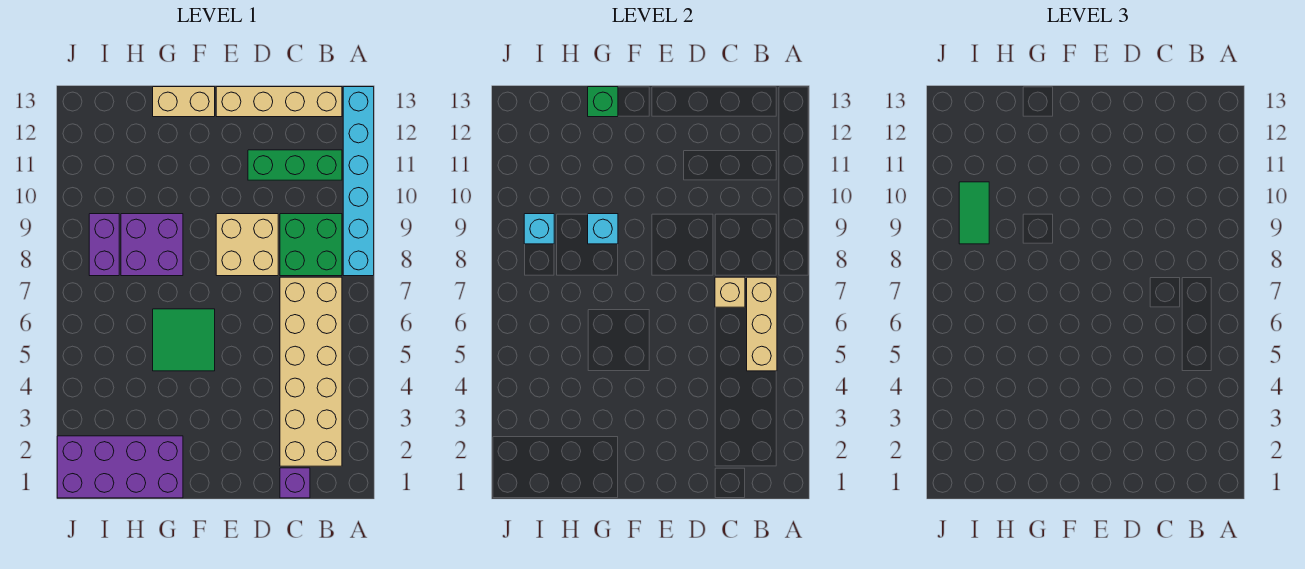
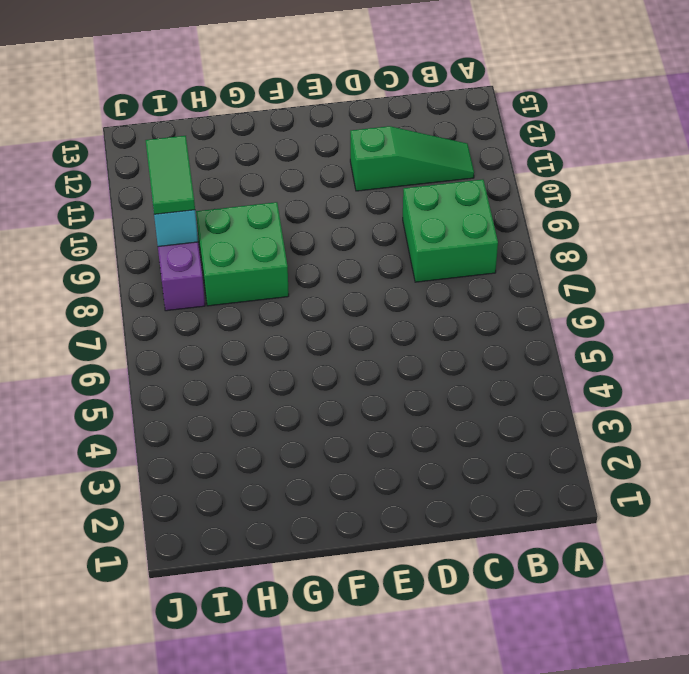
green slope B11:D11 level 1 top D -> green brick B11:D11 level 1
green brick G8:H9 level 1 -> purple brick G8:H9 level 1
none -> cyan brick A8:A13 level 1
none -> tan brick B2:C7 level 1
none -> tan brick B13:E13 level 1

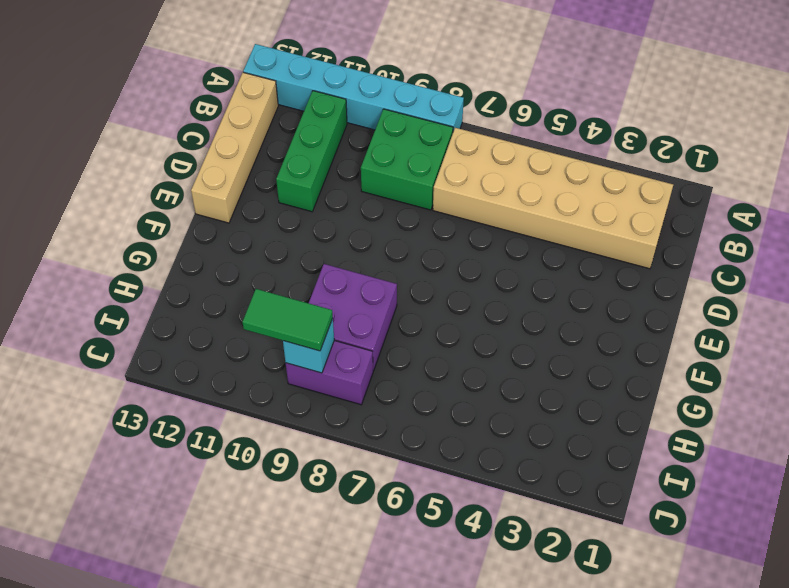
none -> purple brick C1 level 1
none -> tan brick D8:E9 level 1
none -> green tile F5:G6 level 1

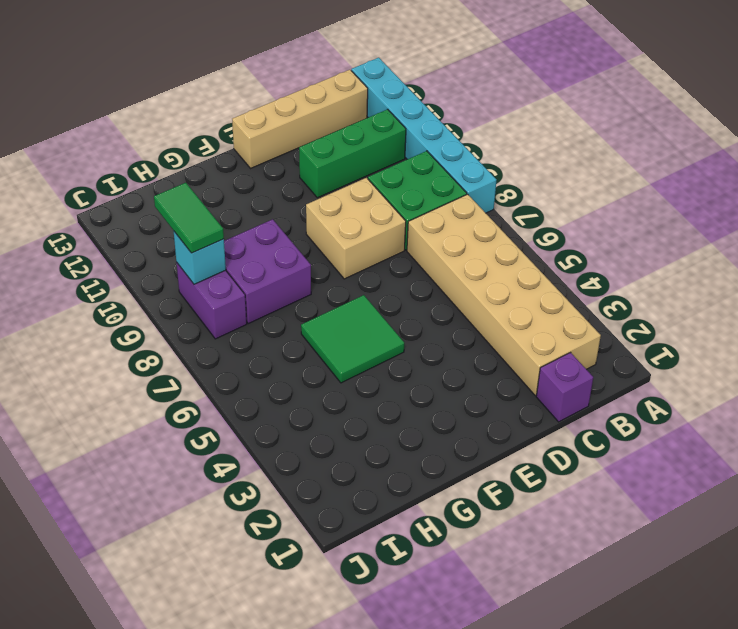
none -> tan brick F13:G13 level 1
none -> purple brick G1:J2 level 1
none -> tan brick B5:B7 level 2

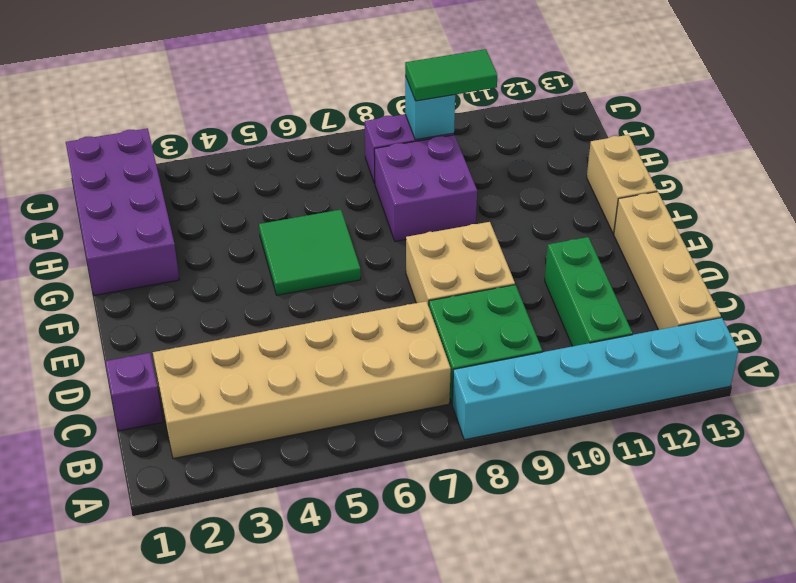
none -> tan brick B5:B7 level 2
none -> tan brick C7 level 2
none -> cyan brick G9 level 2

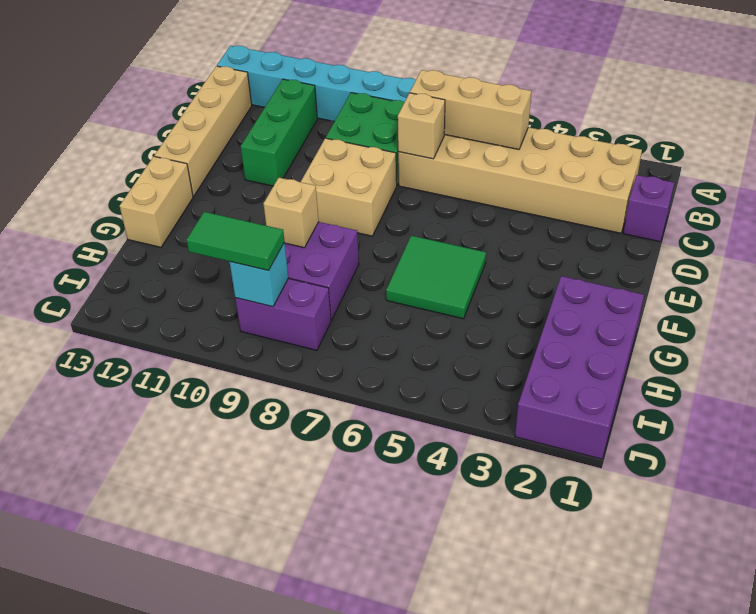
tan brick G9 level 2 -> cyan brick G9 level 2
none -> green brick G13 level 2

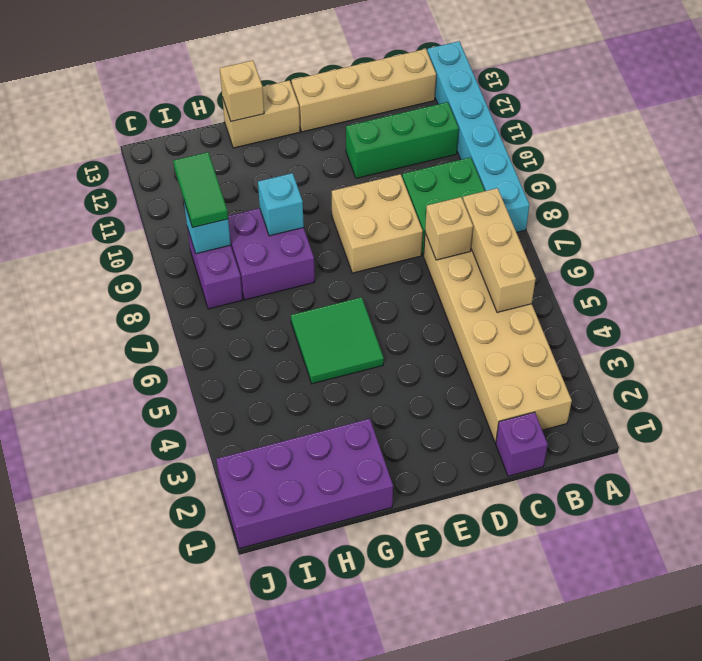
tan brick G13 level 2 -> green brick G13 level 2

